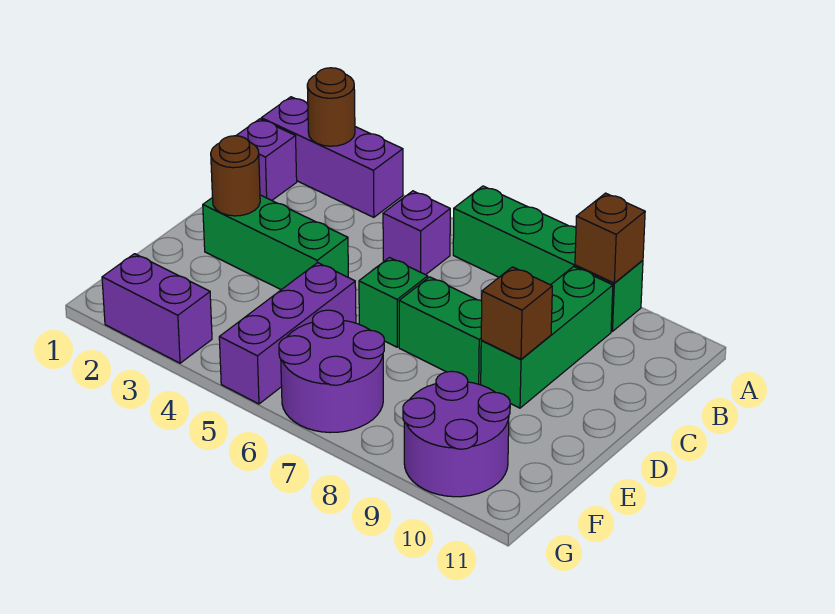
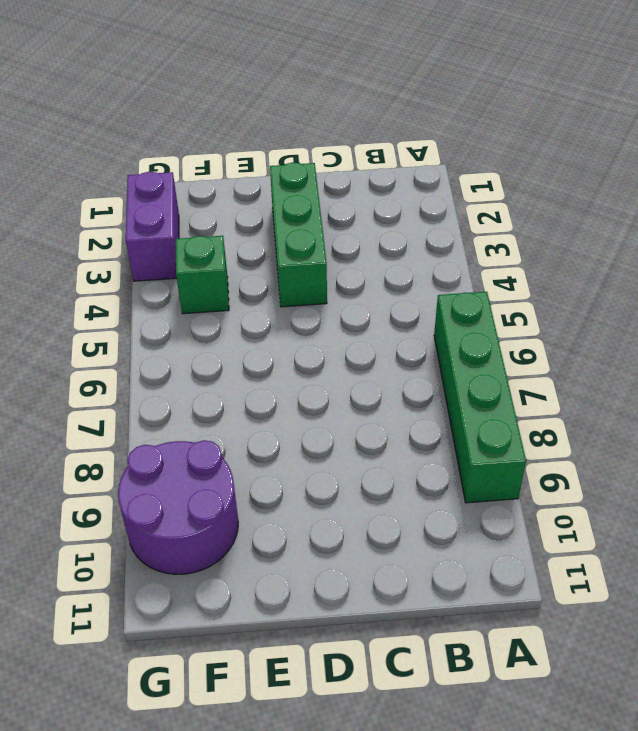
green brick F4 level 1 -> green brick D6 level 1
none -> purple brick A1:A3 level 1
none -> purple brick B1 level 1
none -> purple brick B5 level 1

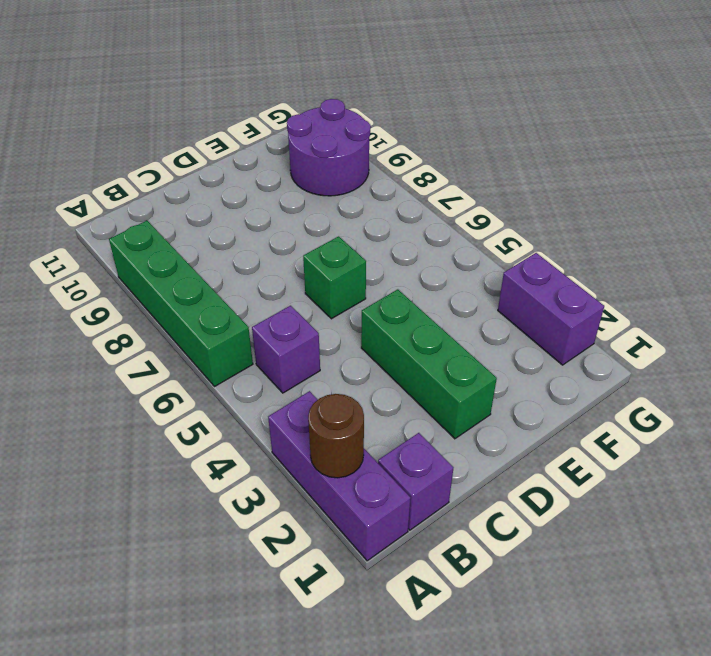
none -> green brick B9:D9 level 1
none -> green brick D7:D8 level 1
none -> purple brick E5:G5 level 1

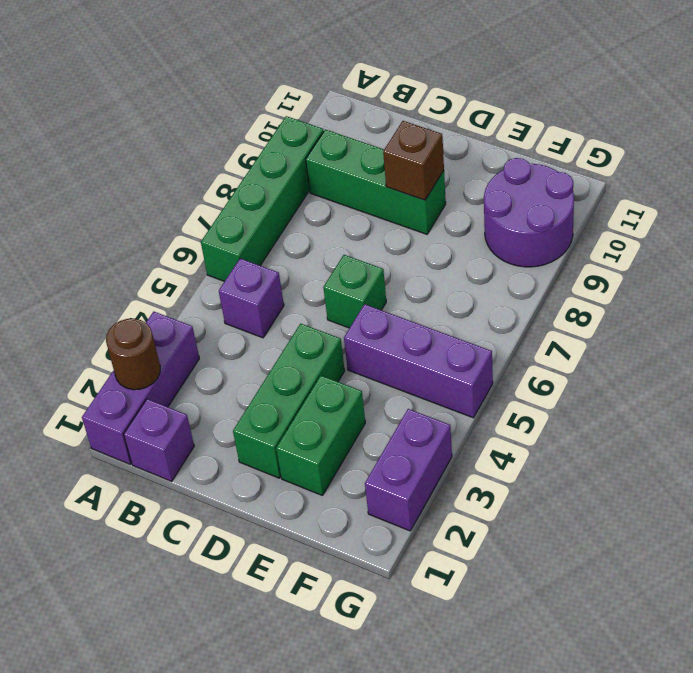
green brick E2:E3 level 1 -> green brick D7:D8 level 1
none -> purple round brick F6:G7 level 1
none -> brown brick A9 level 2
none -> brown round brick D2 level 2

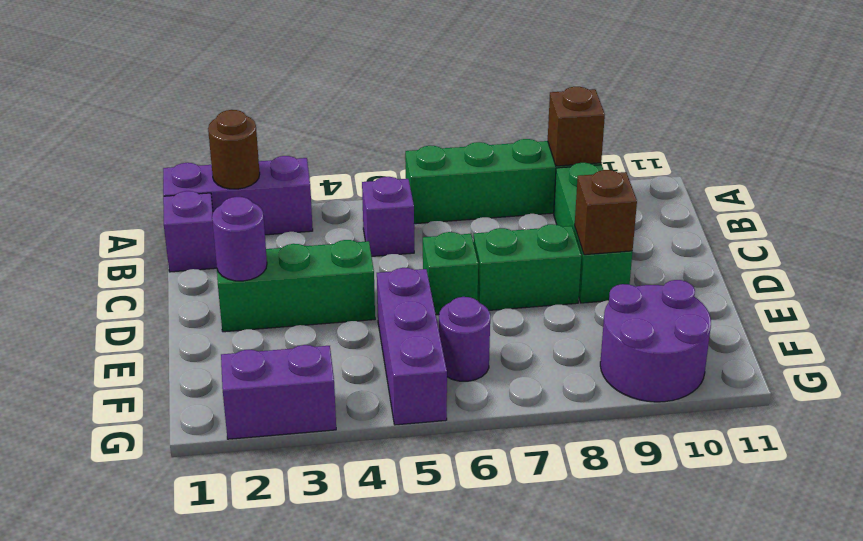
purple round brick D2 level 2 -> brown round brick D2 level 2
purple round brick F6 level 1 -> purple round brick F6:G7 level 1

